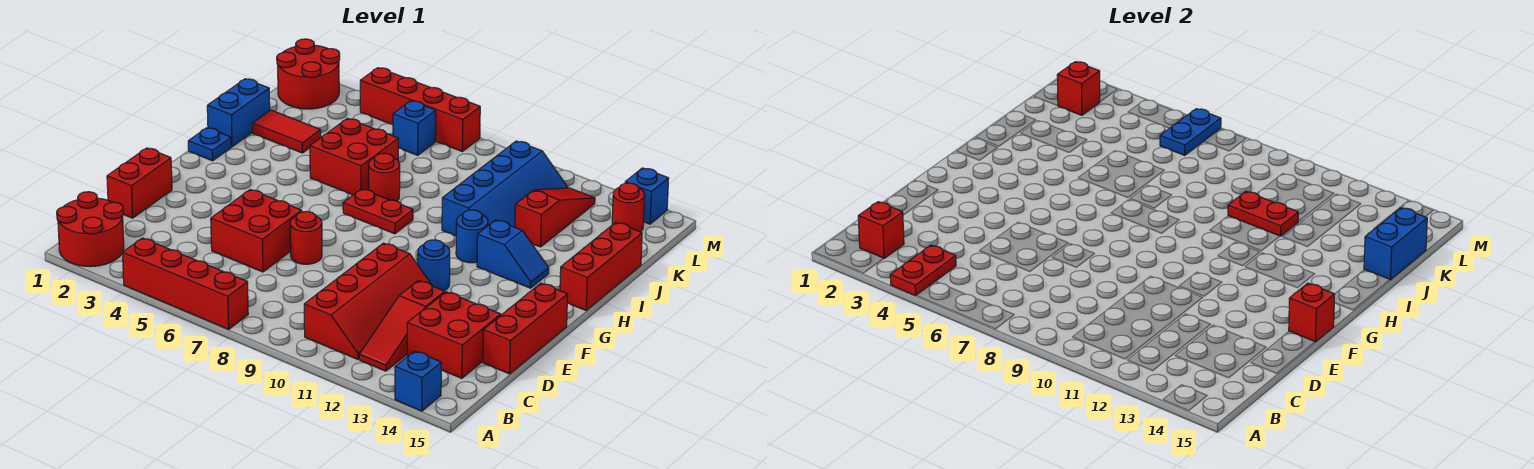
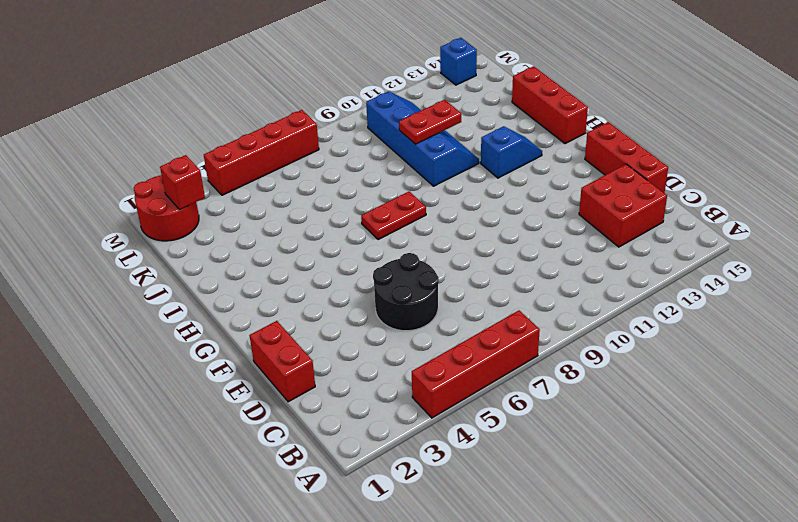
black round brick D5:E6 level 1 -> red brick D5:E6 level 1
none -> red round brick A1:B2 level 1
none -> blue brick A14 level 1
none -> red slope B10:E11 level 1 top 10
none -> red slope B12:D12 level 1 top D

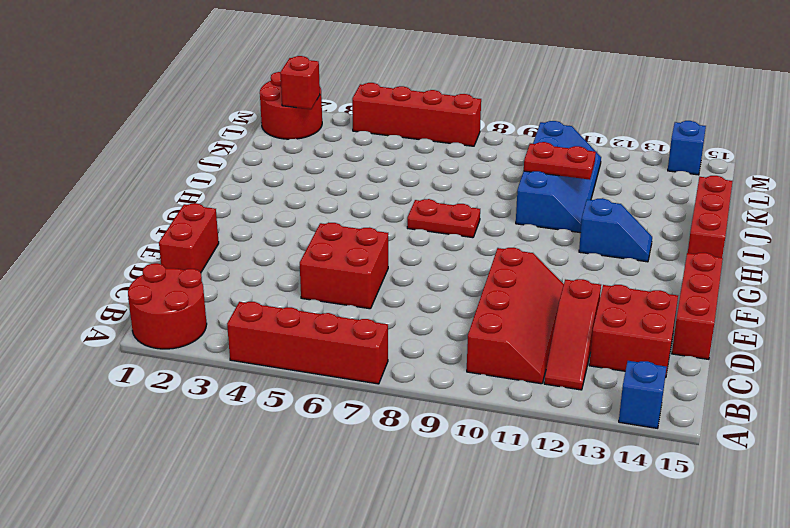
none -> red round brick E7 level 1
none -> blue round brick F11 level 1
none -> blue plate H1 level 1
none -> blue round brick H11 level 1

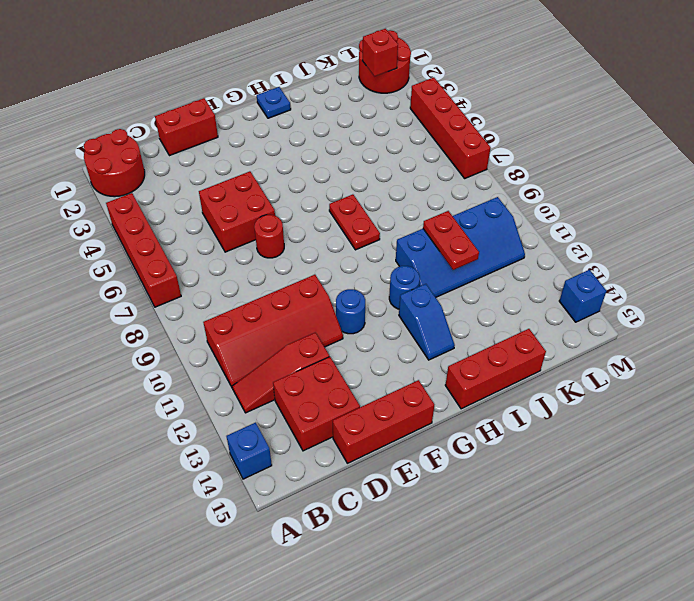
none -> blue brick I1:J1 level 1
none -> red brick I5:J6 level 1
none -> red round brick I7 level 1
none -> red tile J2:J3 level 1

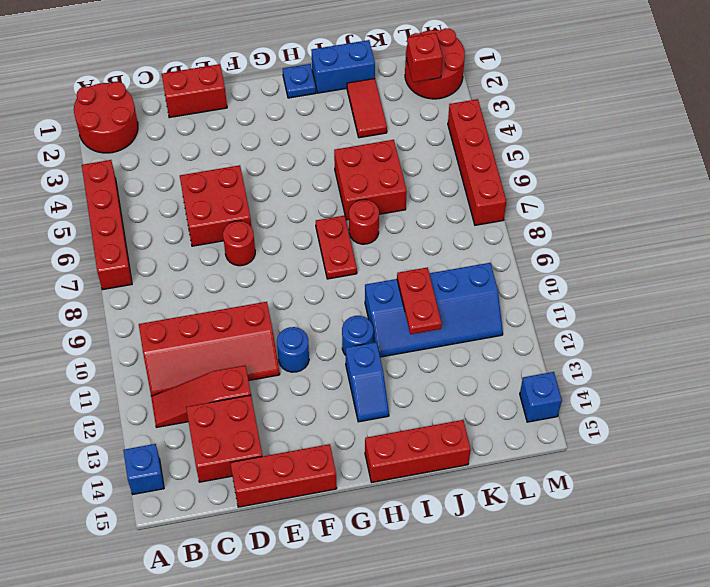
none -> red slope J12:L12 level 1 top J
none -> blue brick L6 level 1
none -> red round brick L14 level 1
none -> red plate A4:B4 level 2

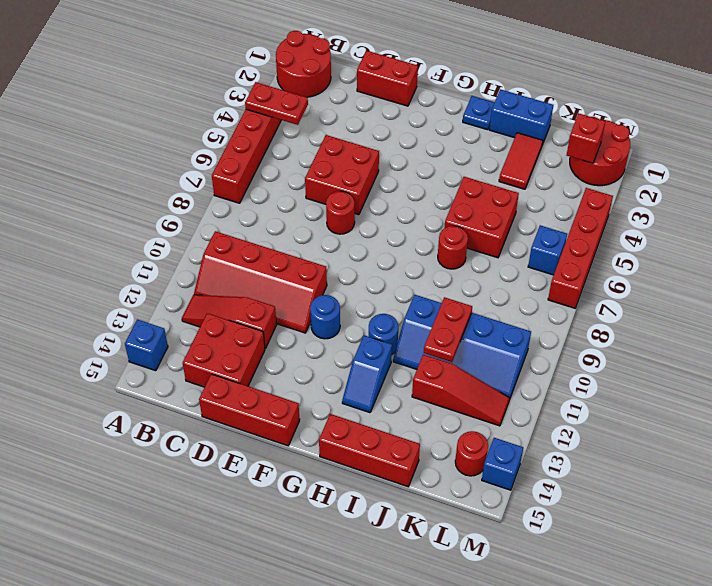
none -> red plate H7:H8 level 1
none -> red brick B2 level 2
none -> red brick F15 level 2
none -> blue brick J15:K15 level 2

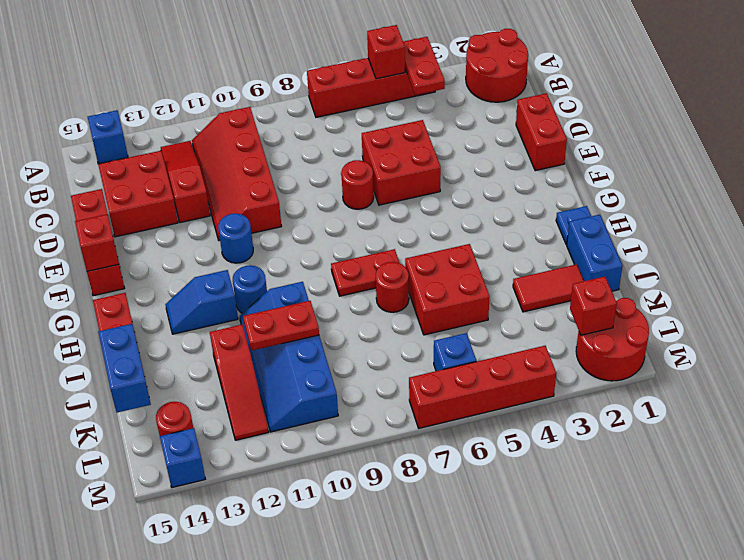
red brick A5 level 2 -> red brick B2 level 2
none -> blue plate L6:M6 level 2

